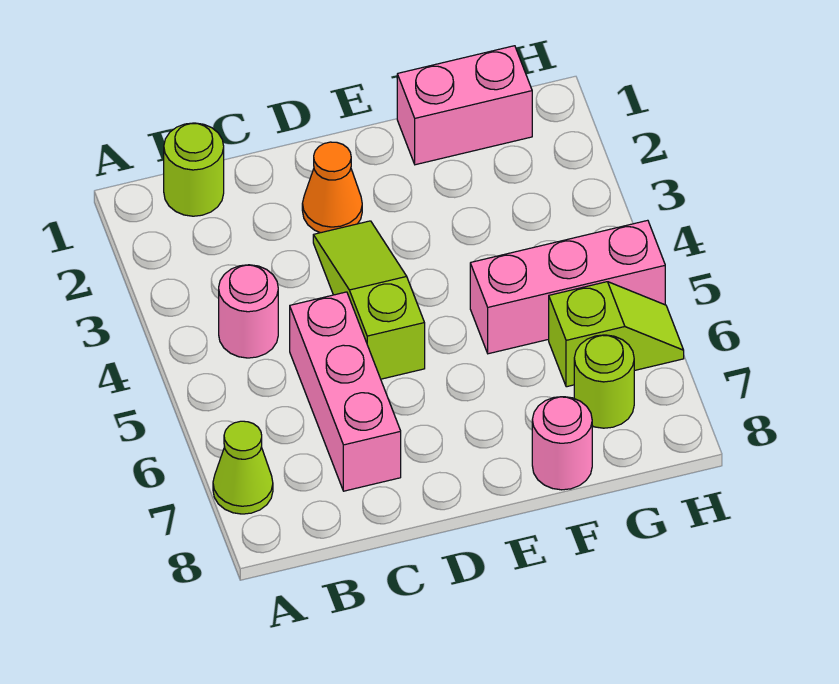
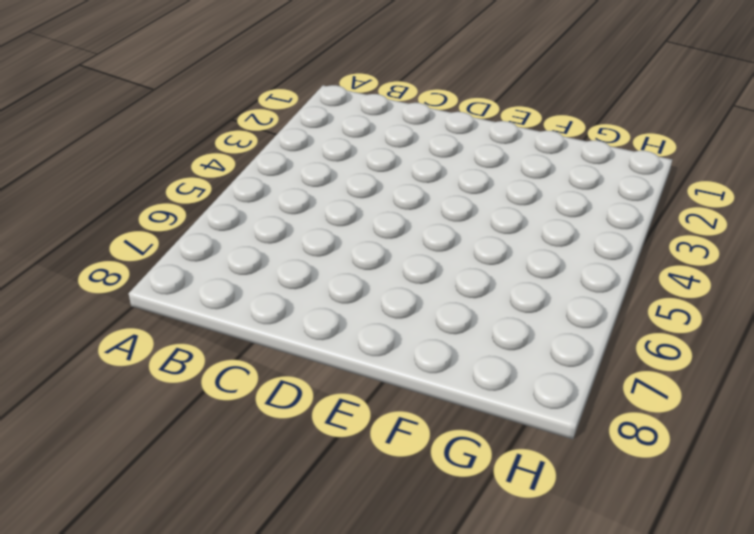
none -> lime cone A7 level 1
none -> lime round brick B1 level 1

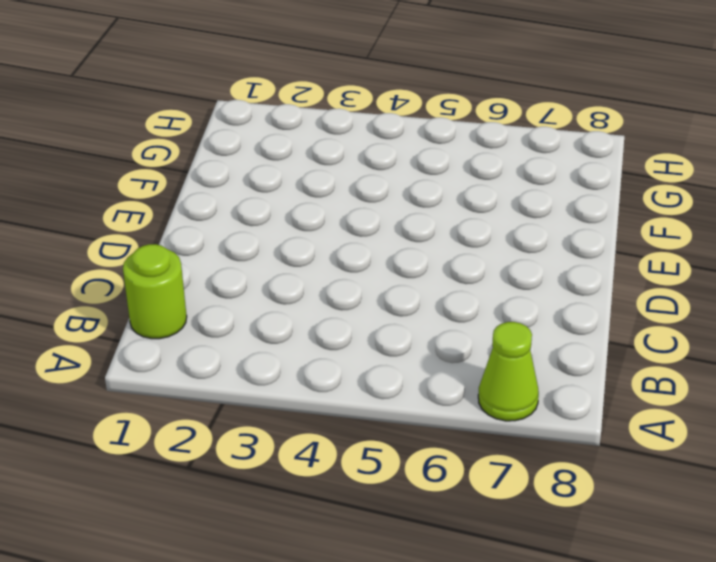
none -> pink round brick B4 level 1
none -> pink brick C5:C7 level 1

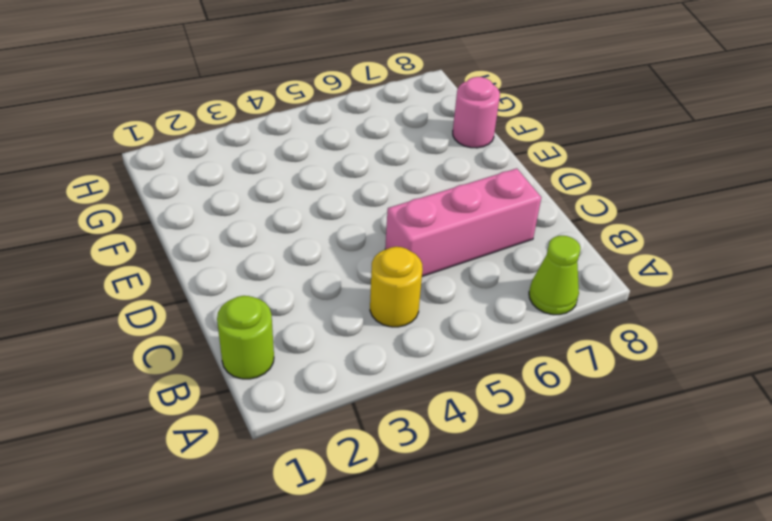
yellow round brick B4 level 1 -> pink round brick B4 level 1
none -> orange cone D2 level 1
none -> lime slope D3:D5 level 1 top 5

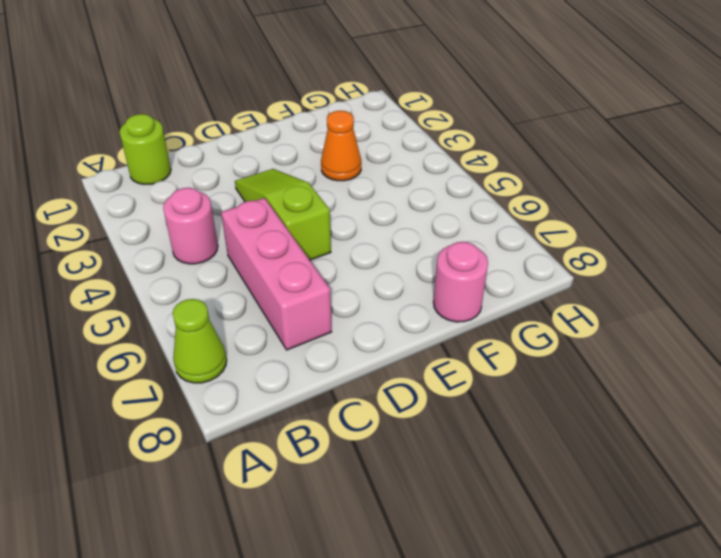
orange cone F3 level 1 -> orange cone D2 level 1
none -> pink brick F1:G1 level 1
none -> pink brick F5:H5 level 1

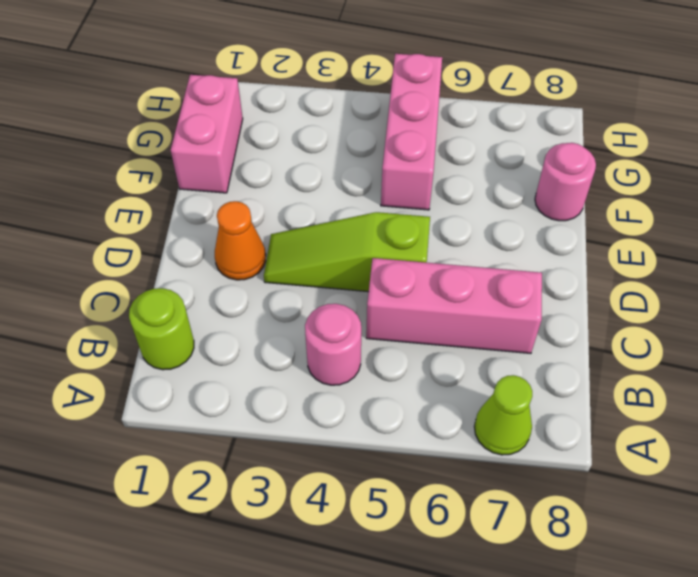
none -> lime slope G6:H6 level 1 top G
none -> lime round brick G7 level 1

